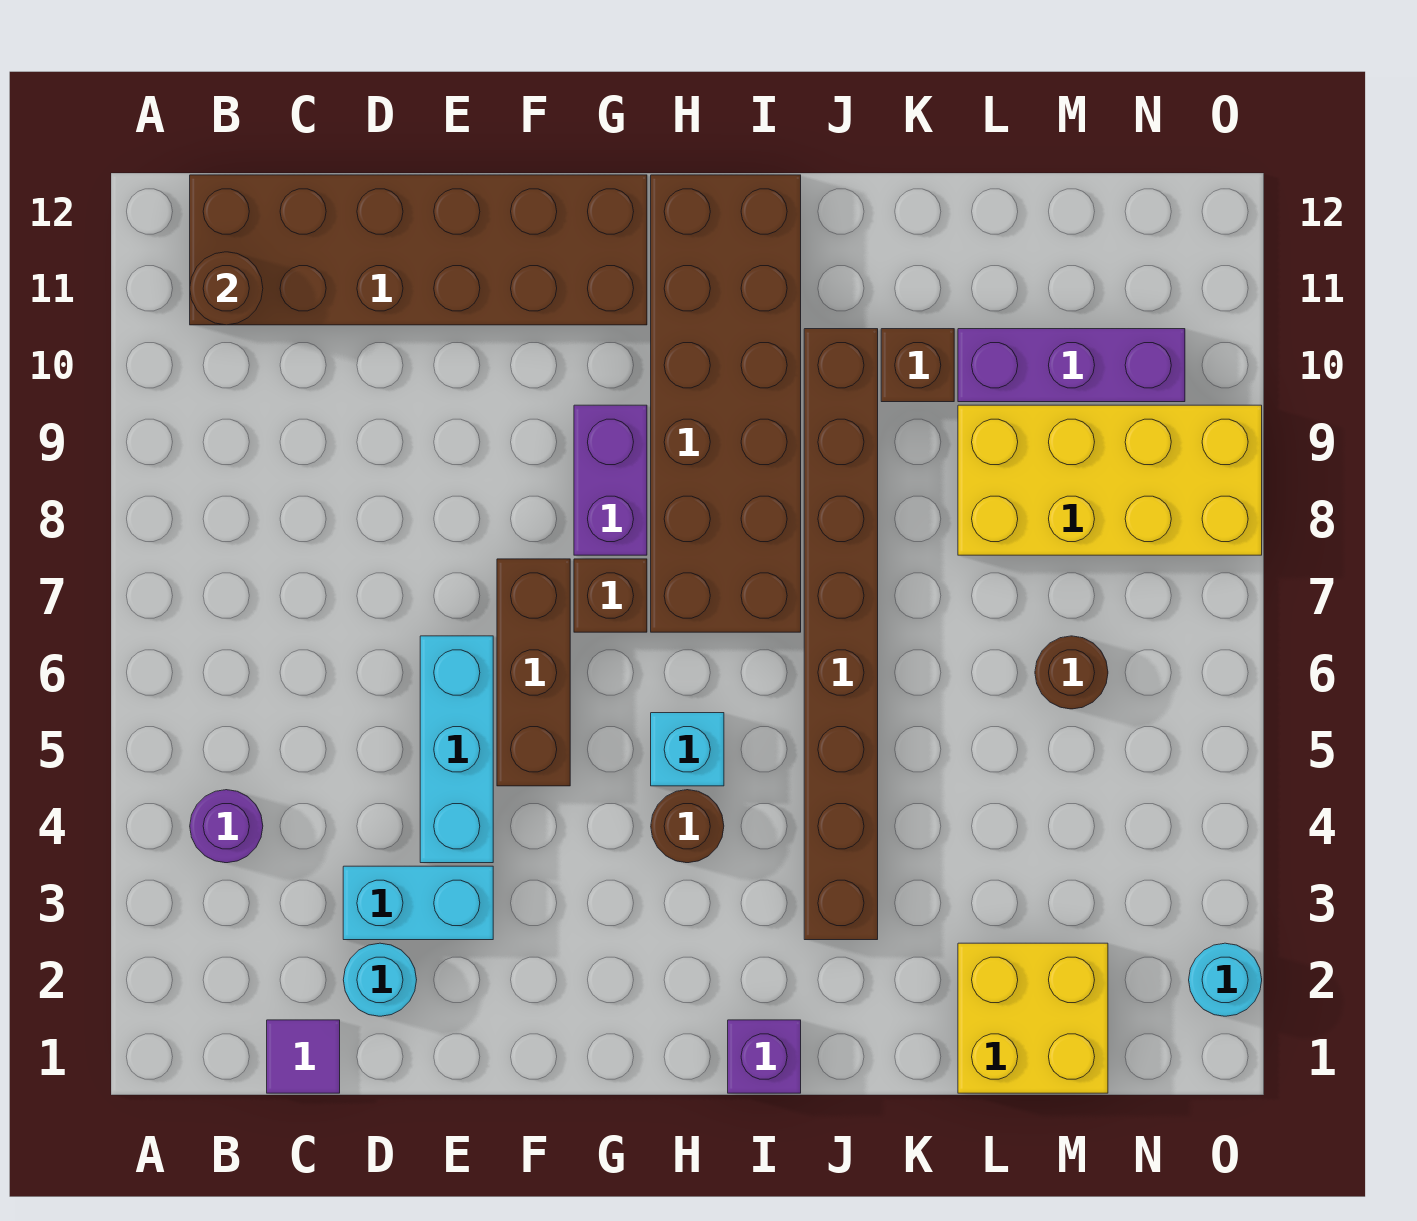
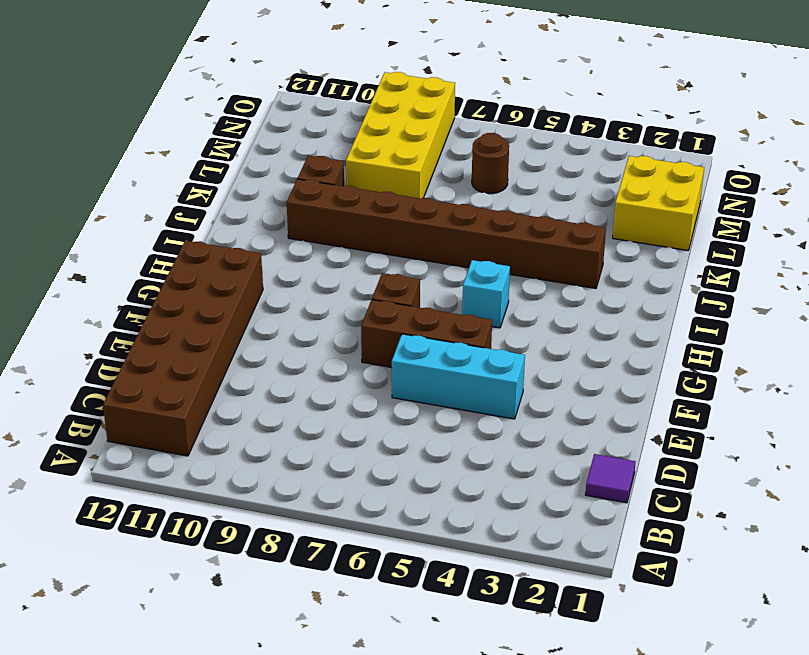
none -> purple round brick B4 level 1
none -> cyan round brick D2 level 1
none -> cyan brick D3:E3 level 1

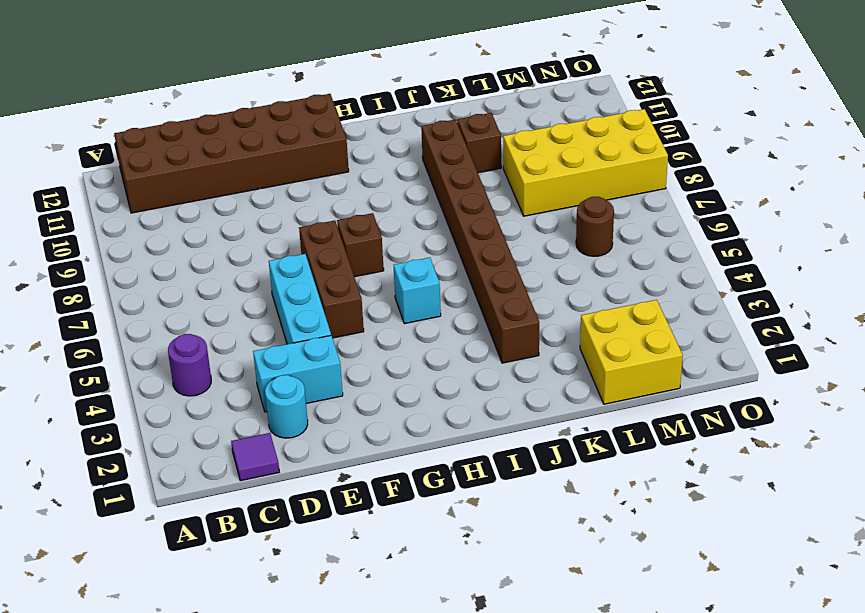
none -> purple brick G8:G9 level 1
none -> brown round brick H4 level 1
none -> brown brick H7:I12 level 1

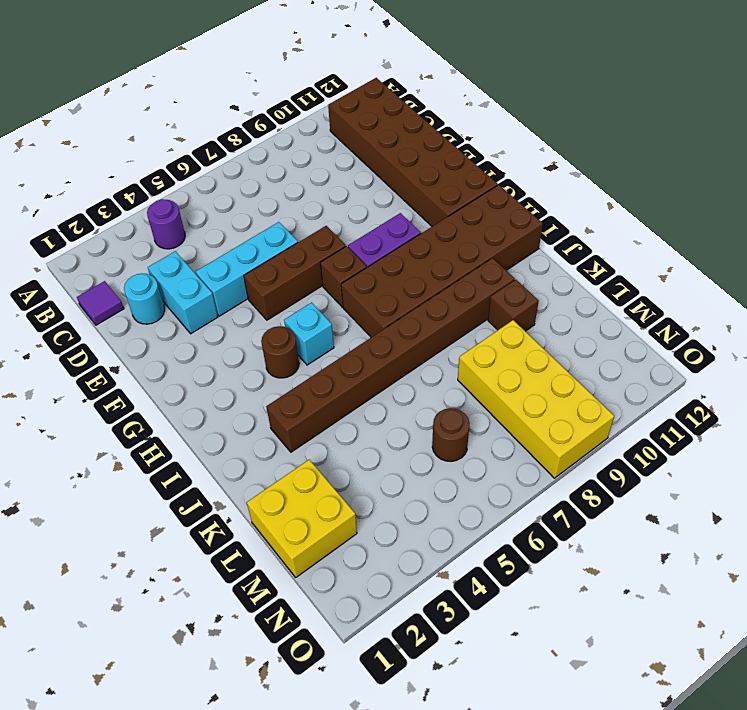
none -> purple brick I1 level 1
none -> purple brick L10:N10 level 1
none -> cyan round brick O2 level 1

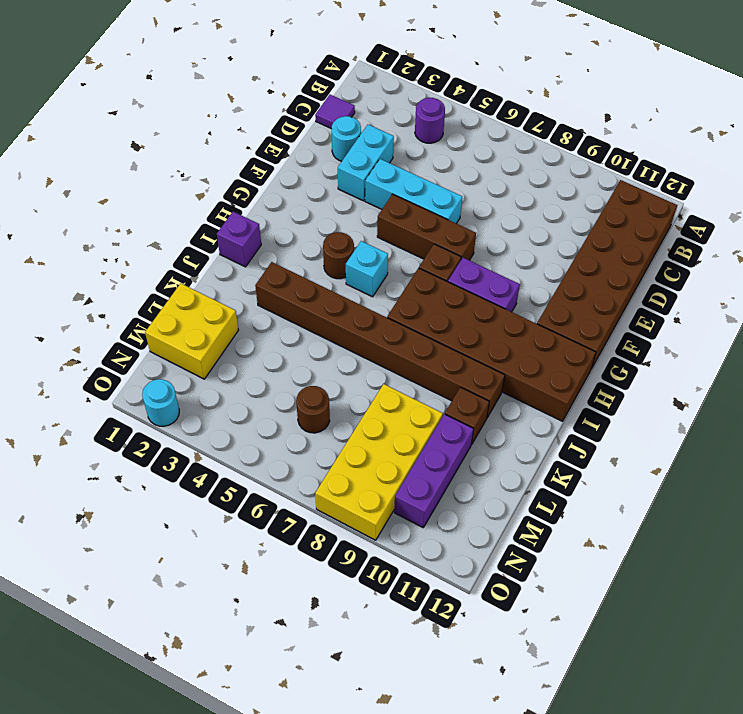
none -> brown round brick B11 level 2

